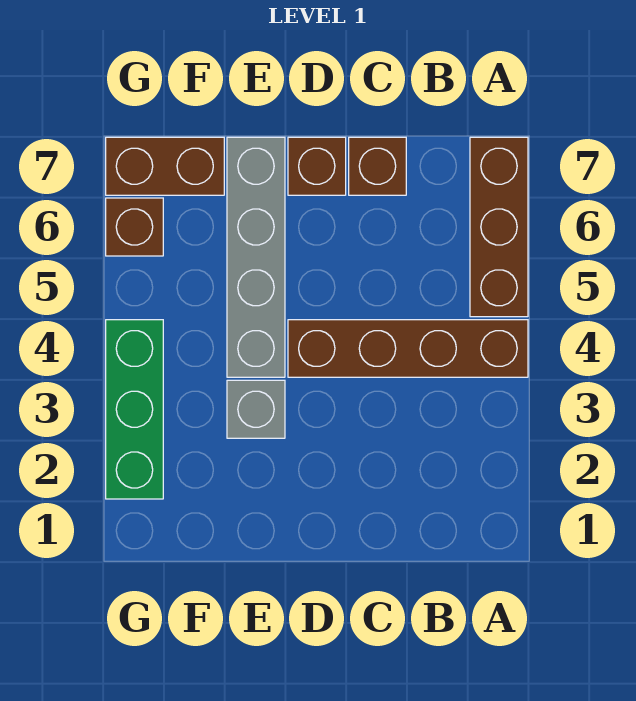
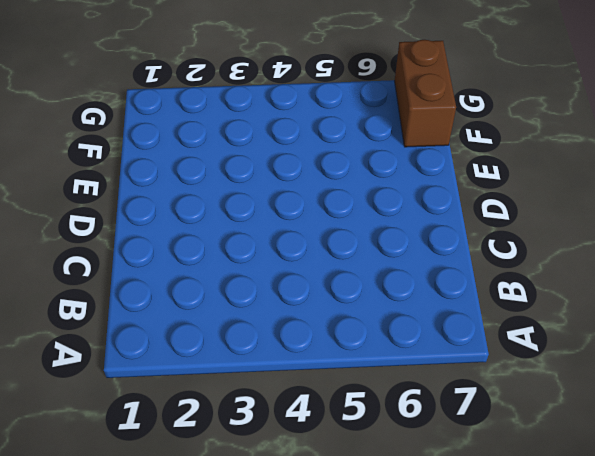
none -> brown brick A4:D4 level 1
none -> brown brick A5:A7 level 1

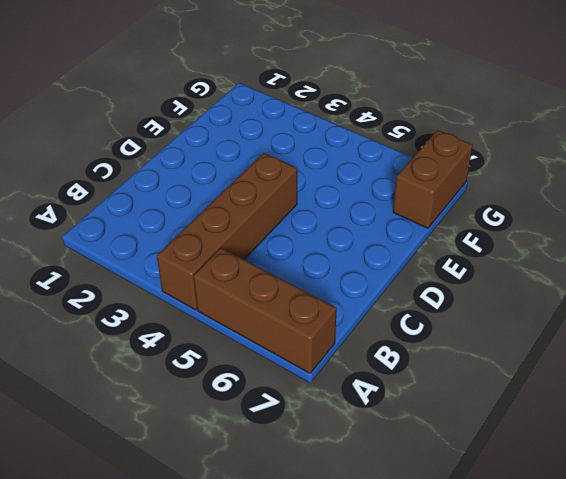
none -> brown brick C7 level 1
none -> brown brick D7 level 1

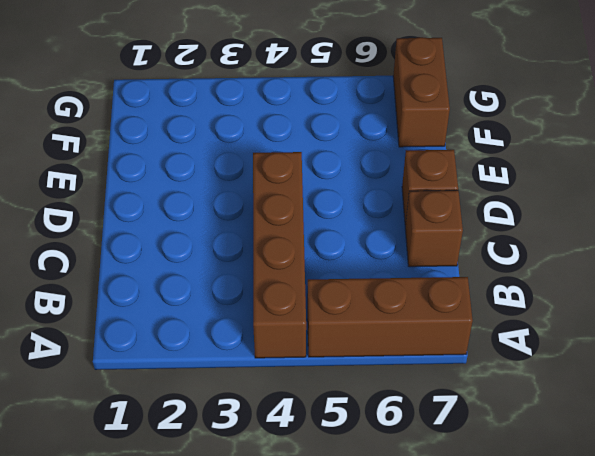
none -> grey brick E3 level 1
none -> grey brick E4:E7 level 1

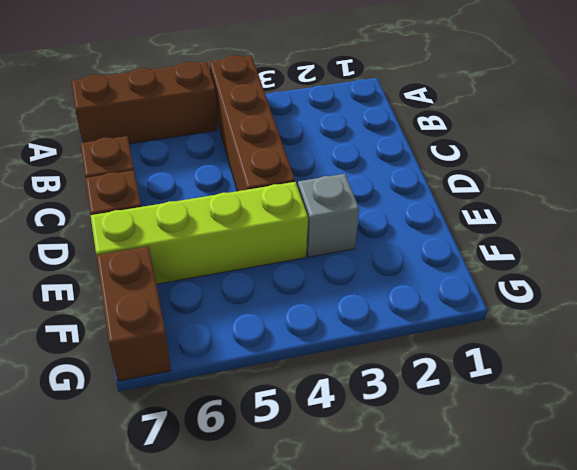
lime brick E4:E7 level 1 -> grey brick E4:E7 level 1
none -> green brick G2:G4 level 1
none -> brown brick G6 level 1

